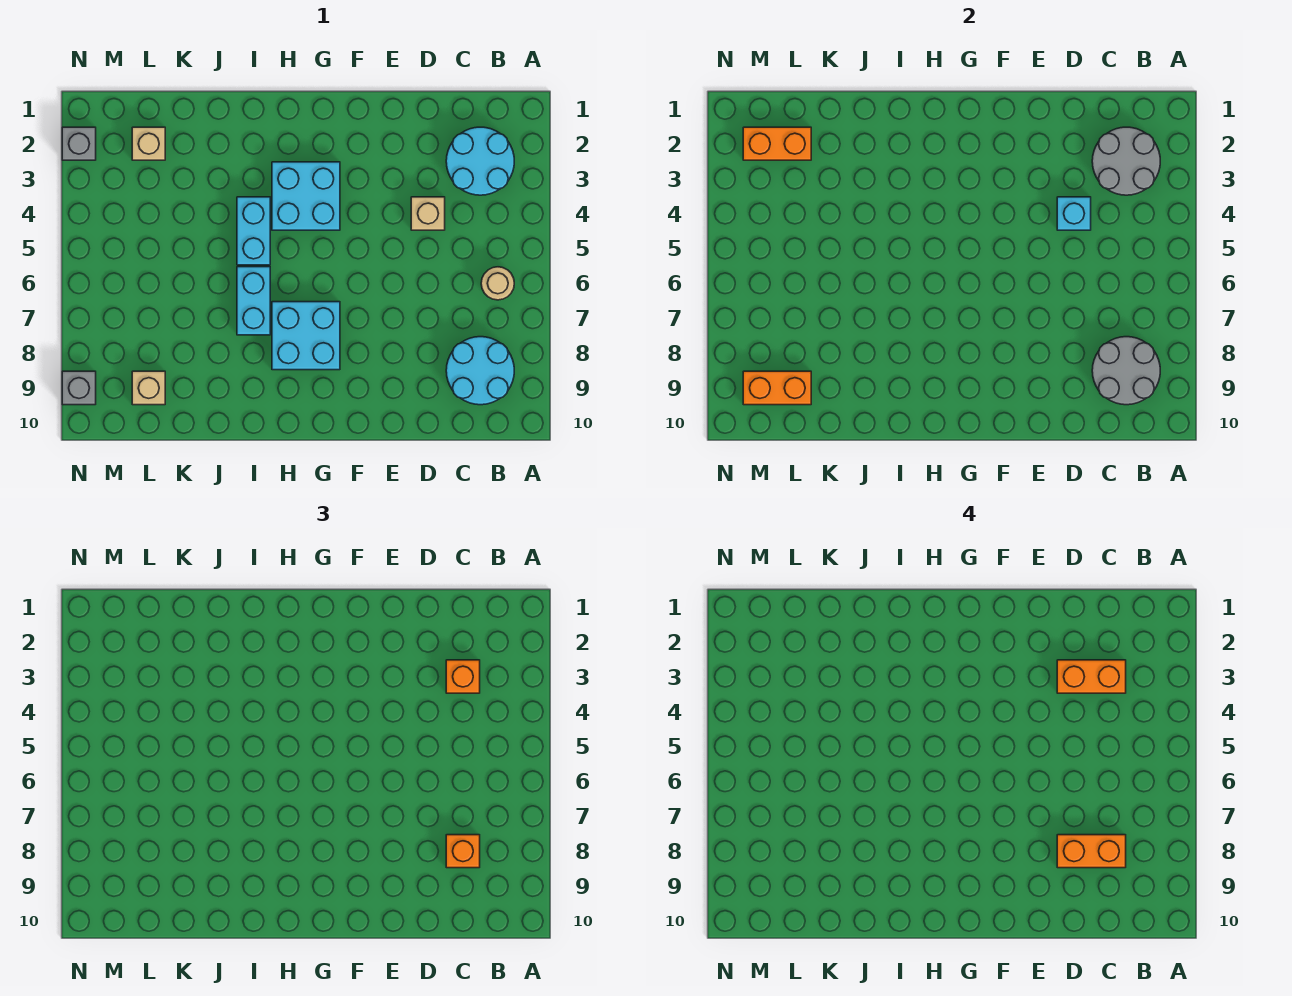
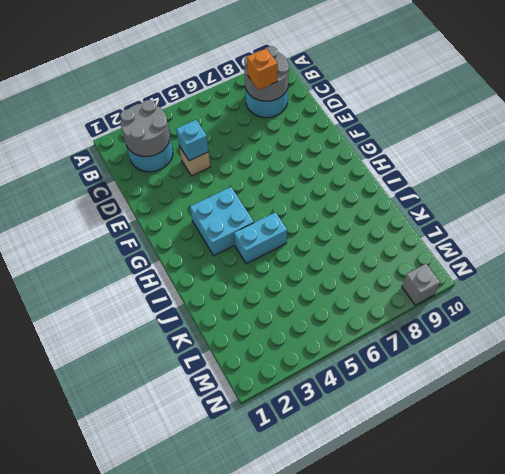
none -> tan round brick B6 level 1
none -> cyan brick G7:H8 level 1
none -> cyan brick I6:I7 level 1

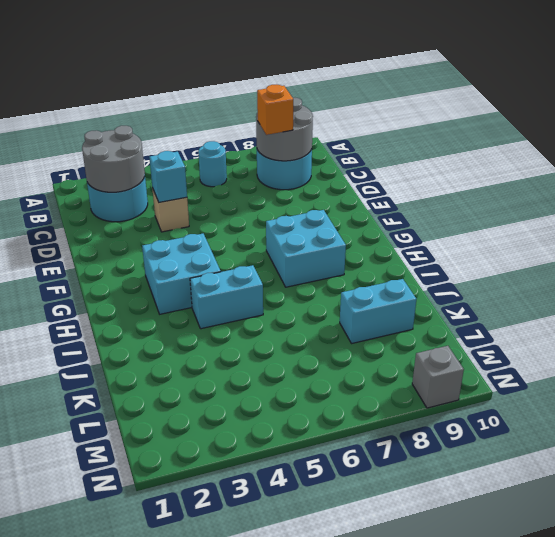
cyan round brick B6 level 1 -> tan round brick B6 level 1
cyan brick K8:K9 level 1 -> cyan brick I6:I7 level 1
none -> tan brick L2 level 1
none -> tan brick L9 level 1
none -> grey brick N2 level 1

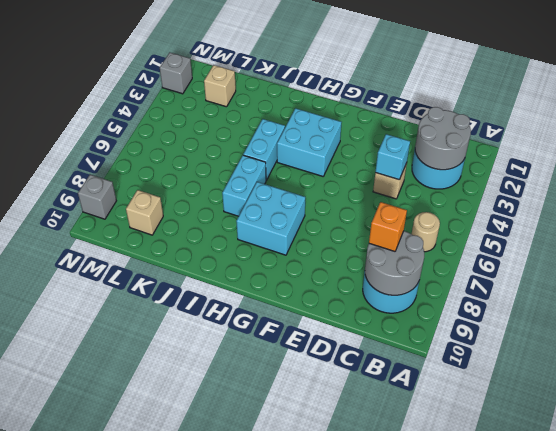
none -> orange brick L2:M2 level 2
none -> orange brick L9:M9 level 2
none -> orange brick C3 level 3

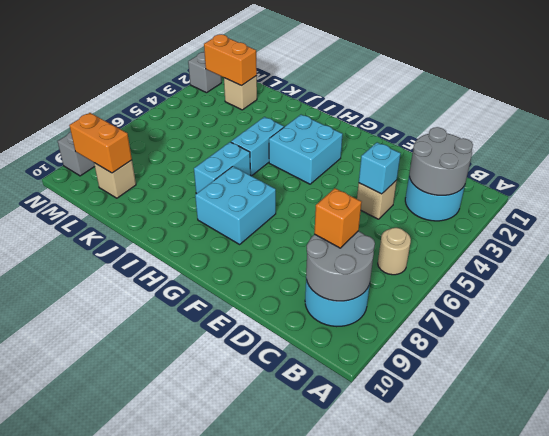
none -> orange brick C3 level 3
none -> orange brick C3:D3 level 4
none -> orange brick C8:D8 level 4

